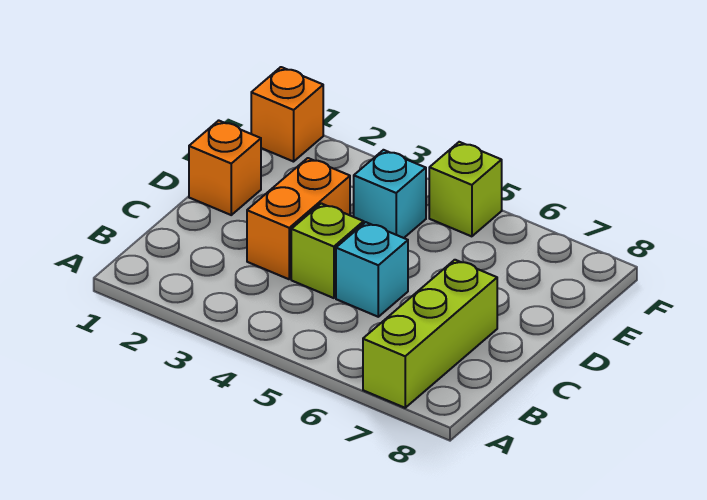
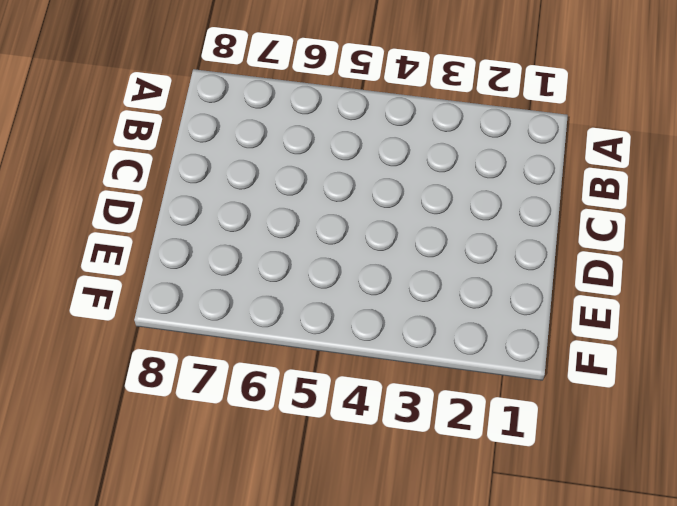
none -> lime brick A7:C7 level 1
none -> orange brick C3:D3 level 1

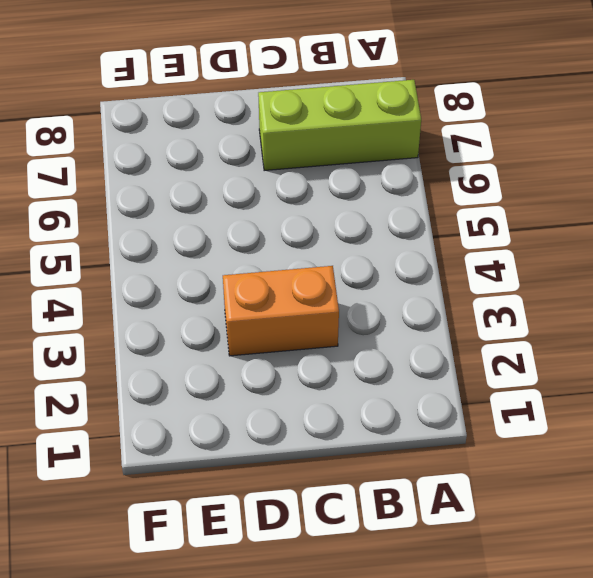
none -> lime brick C4 level 1
none -> cyan brick C5 level 1

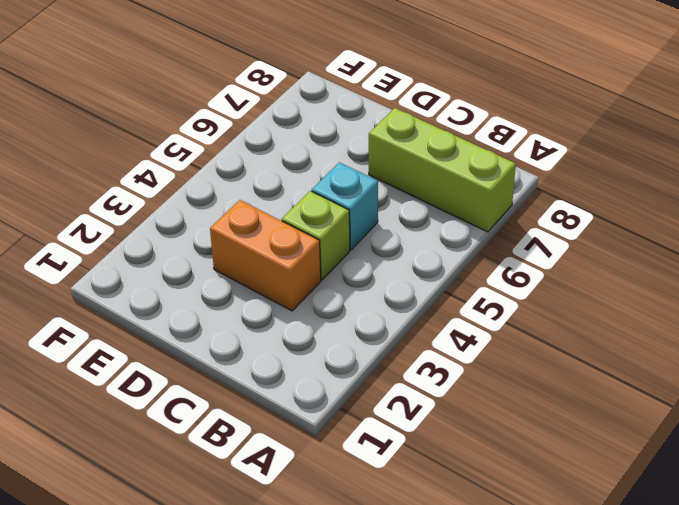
none -> orange brick D1 level 1
none -> cyan brick E4 level 1

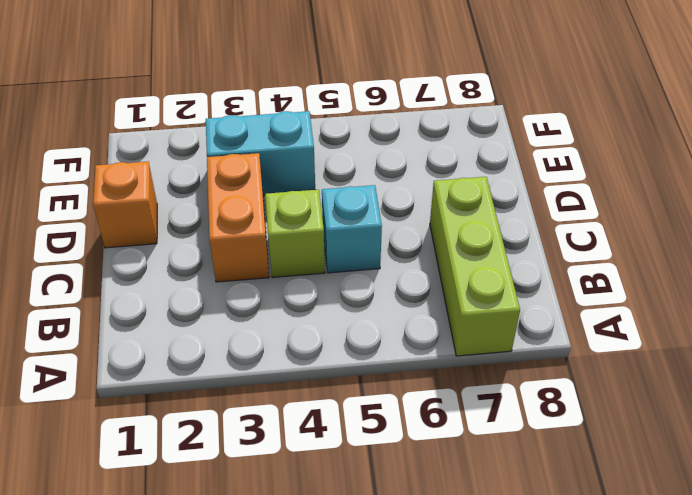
cyan brick E3:E4 level 1 -> cyan brick E4 level 1
none -> orange brick F1 level 1
none -> lime brick F5 level 1

